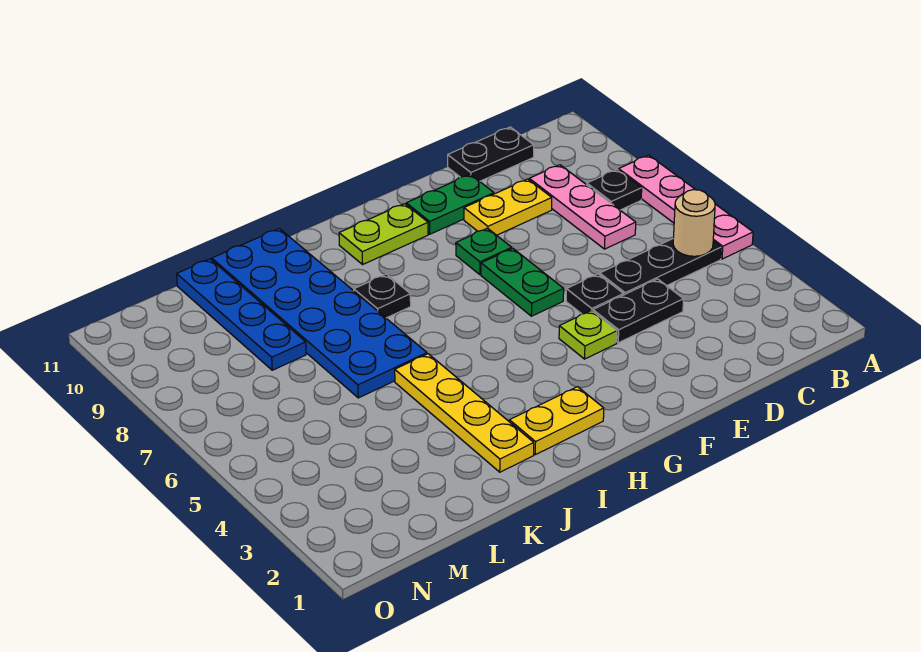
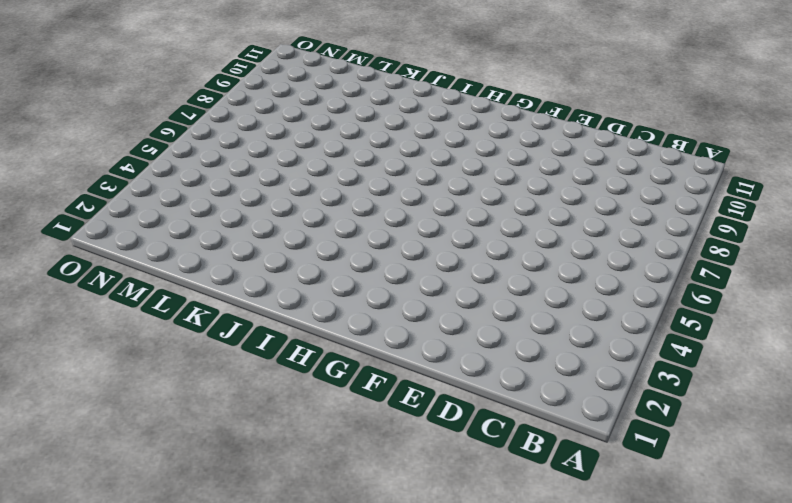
none -> pink plate A5:A8 level 1
none -> black plate B5:D5 level 1
none -> black plate B8 level 1

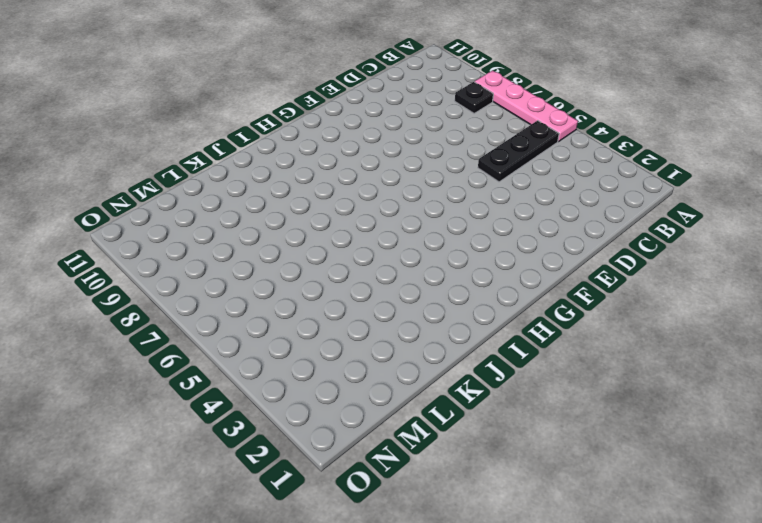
none -> pink plate C7:C9 level 1
none -> black plate C11:D11 level 1
none -> black plate D4:E4 level 1

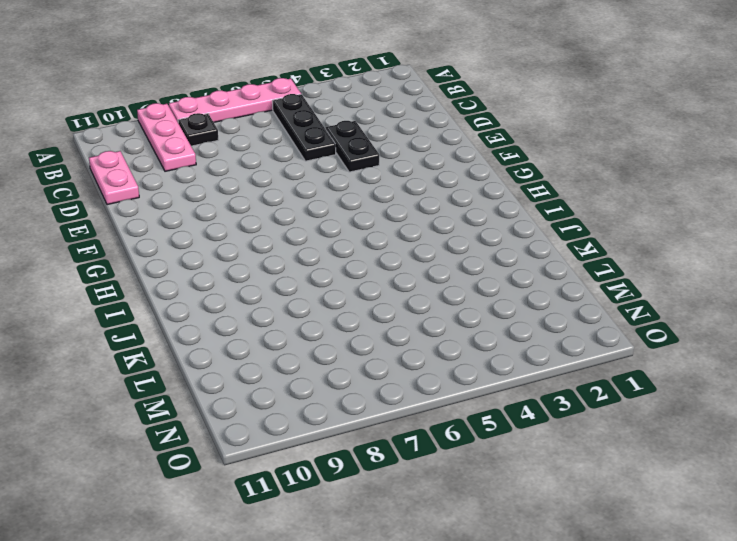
pink plate A9:C9 level 1 -> pink plate C7:C9 level 1
pink plate C11:D11 level 1 -> black plate C11:D11 level 1
none -> yellow plate D9:E9 level 1
none -> black plate E5 level 1
none -> green plate E10:F10 level 1

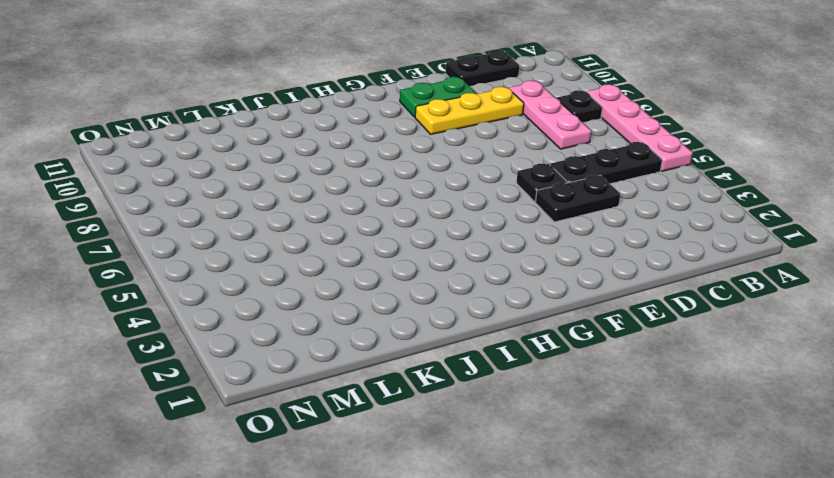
yellow plate D9:F9 level 1 -> yellow plate D9:E9 level 1
none -> lime plate F4 level 1
none -> green plate F6:F7 level 1
none -> green plate F8 level 1

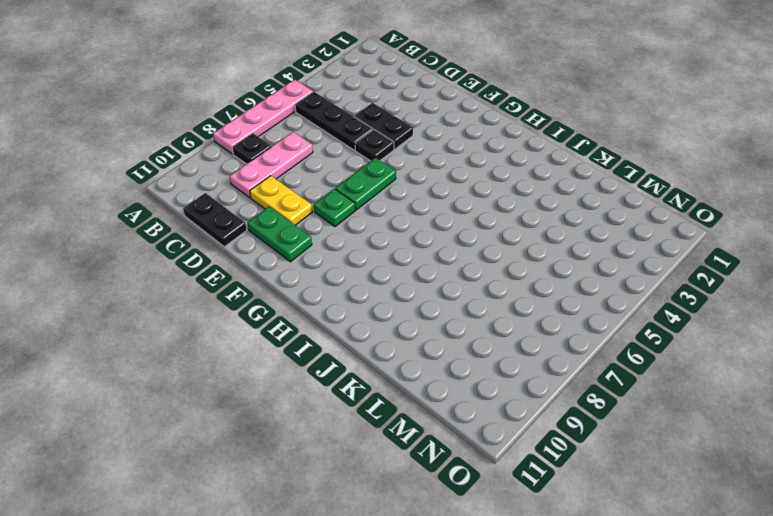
none -> lime plate F4 level 1
none -> lime plate G10:H10 level 1
none -> yellow plate H2:I2 level 1

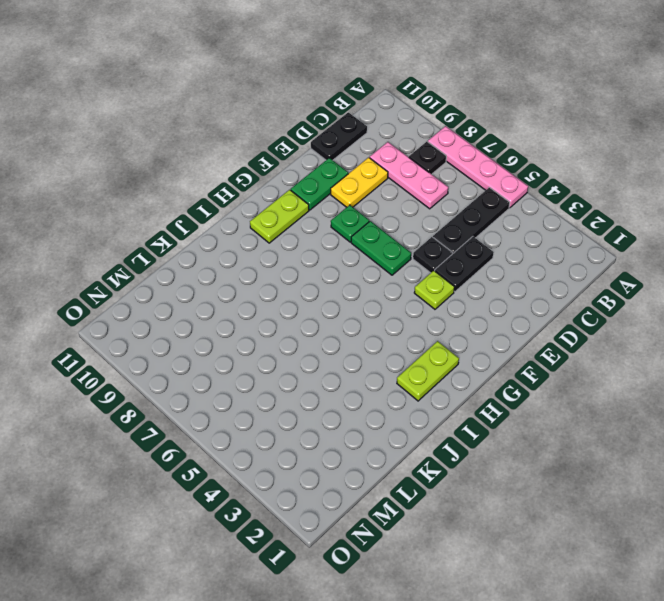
lime plate H2:I2 level 1 -> yellow plate H2:I2 level 1
none -> black plate I8 level 1
none -> yellow plate J2:J5 level 1
none -> blue plate J6:K11 level 1

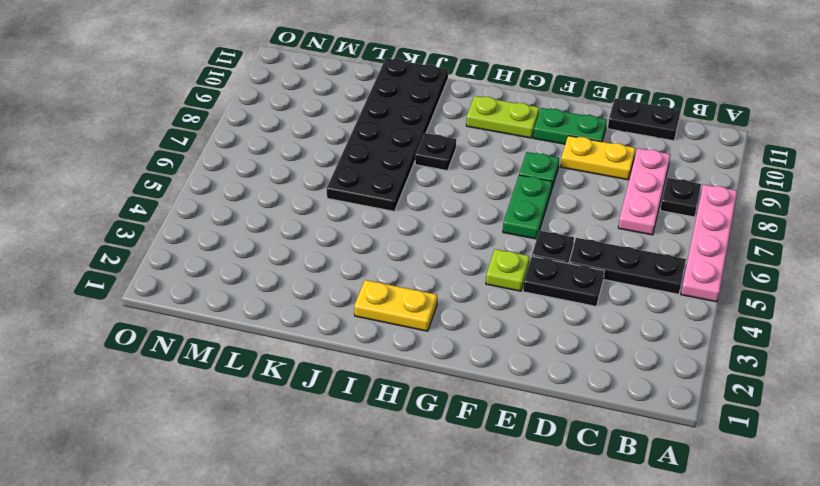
black plate J6:K11 level 1 -> blue plate J6:K11 level 1
none -> yellow plate J2:J5 level 1
none -> blue plate L8:L11 level 1
none -> tan round brick B5 level 2

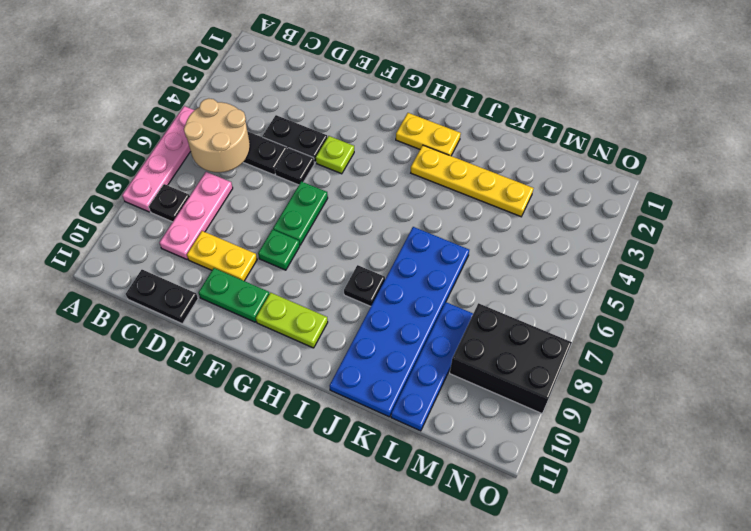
tan round brick B5:C6 level 2 -> tan round brick B5 level 2
yellow plate I3:L3 level 1 -> yellow plate J2:J5 level 1
black brick M8:O9 level 1 -> none

